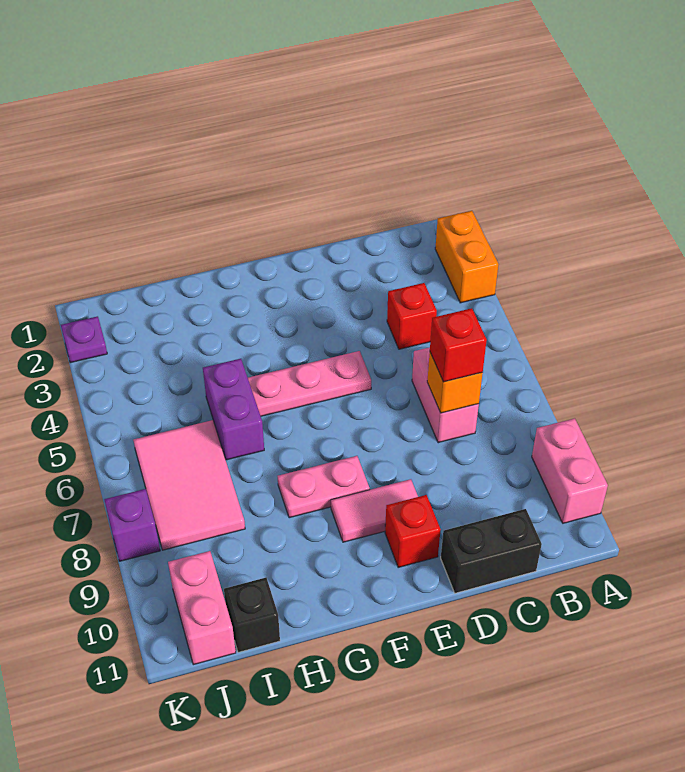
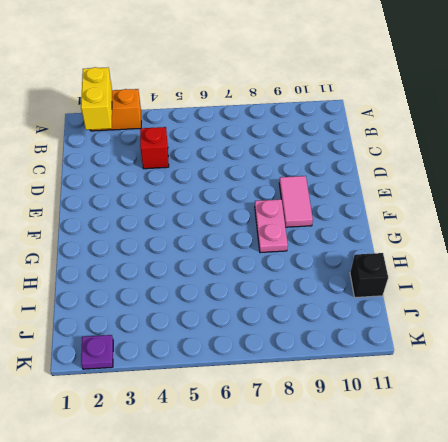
yellow brick A2:B2 level 2 -> none
none -> pink brick A9:A10 level 1
none -> pink brick C6:C7 level 1
none -> black brick C11:D11 level 1

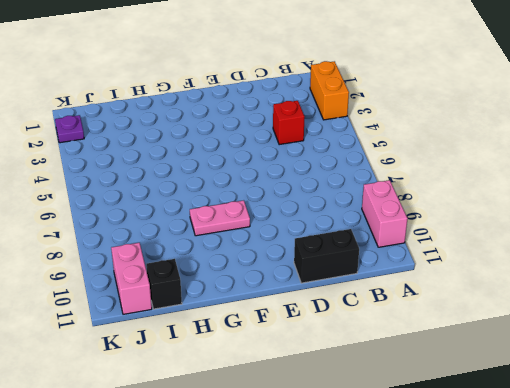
none -> pink brick C6:C7 level 1
none -> pink plate E5:G5 level 1
none -> pink tile E9:F9 level 1

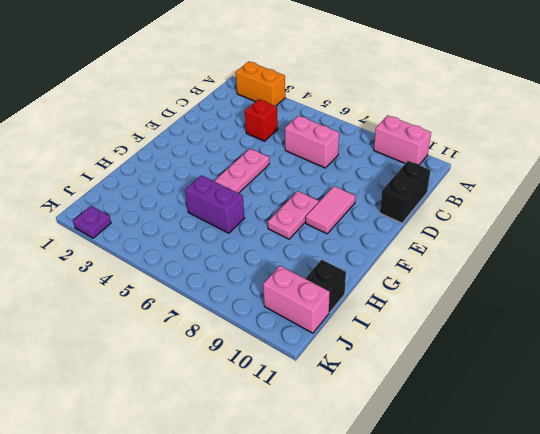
none -> red brick E10 level 1
none -> pink tile I6:J8 level 1
none -> purple brick K8 level 1

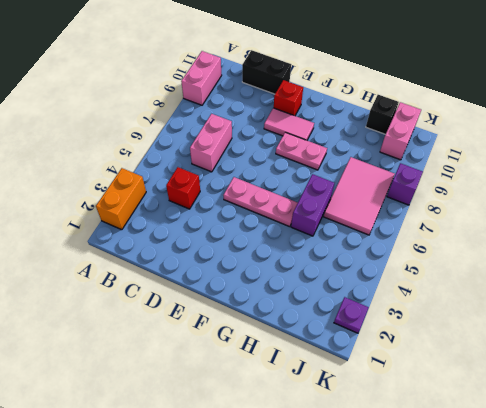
none -> orange brick C7 level 2
none -> red brick C7 level 3

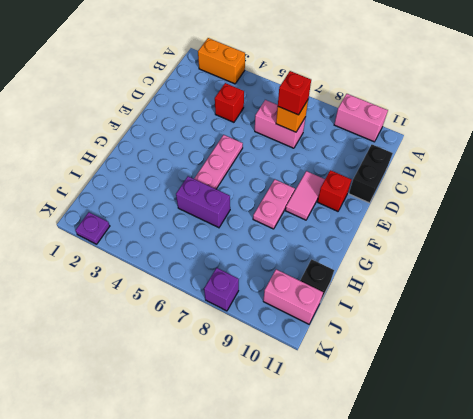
none -> pink tile I6:J8 level 1

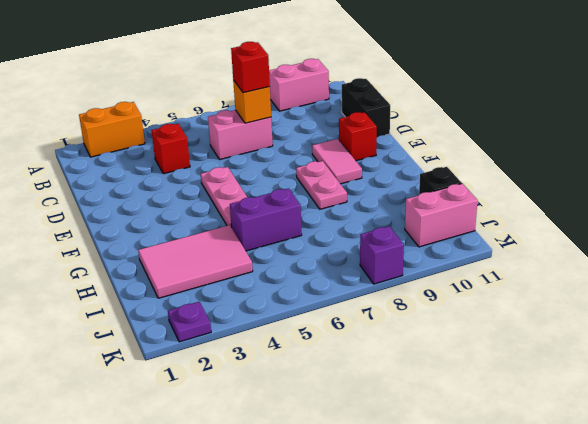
pink tile H2:I4 level 1 -> pink tile I6:J8 level 1

